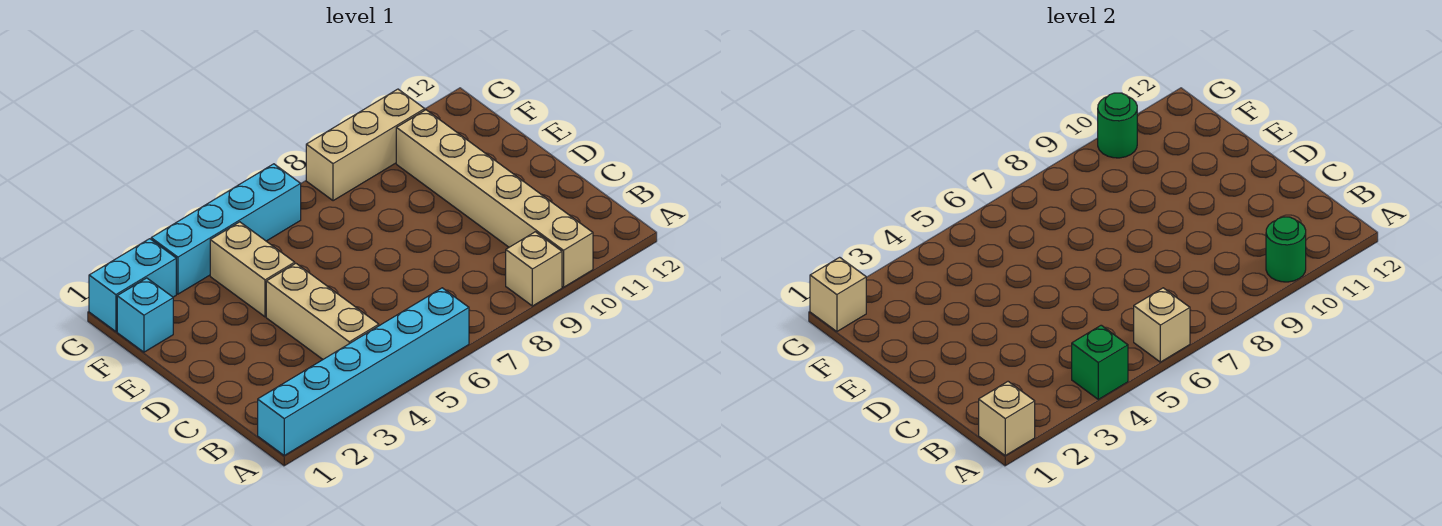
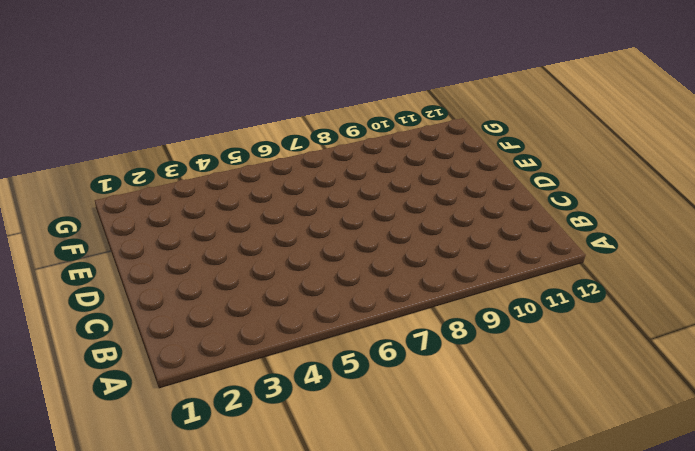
none -> cyan brick A1:A6 level 1
none -> tan brick A9 level 1
none -> tan brick A10:F10 level 1

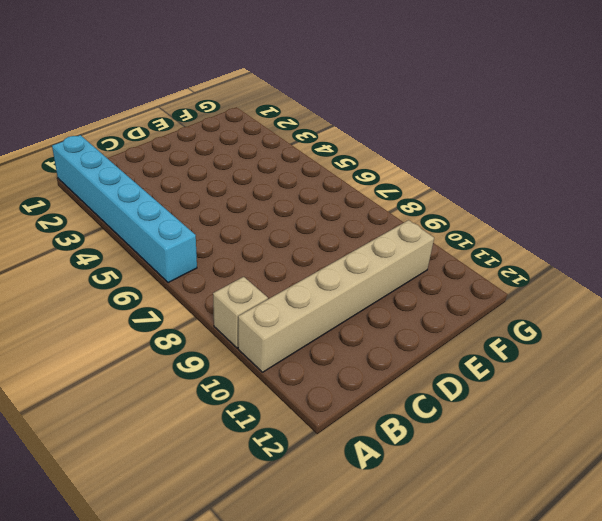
none -> tan brick B4:D4 level 1
none -> tan brick E4:F4 level 1
none -> cyan brick F1 level 1

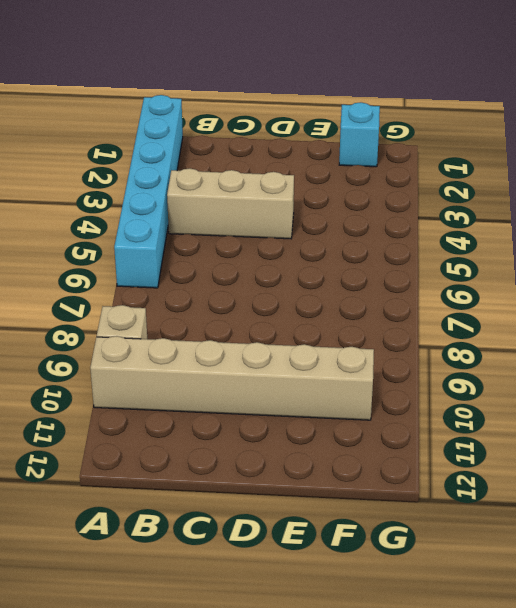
none -> tan brick E4:F4 level 1
none -> cyan brick G1:G2 level 1
none -> cyan brick G3:G6 level 1

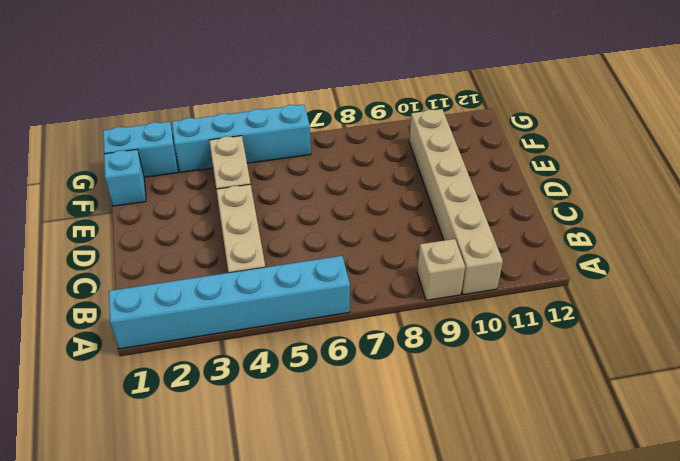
none -> tan brick G8:G10 level 1
none -> tan brick A1 level 2
none -> green brick A4 level 2

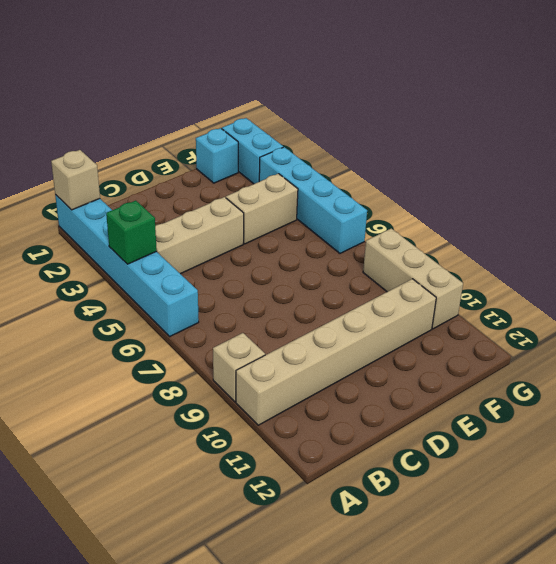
none -> tan brick A6 level 2
none -> green round brick A10 level 2
none -> tan brick G1 level 2

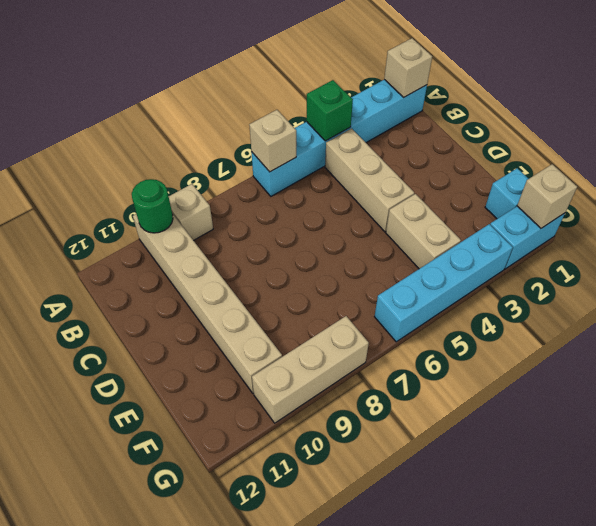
none -> green round brick G10 level 2

